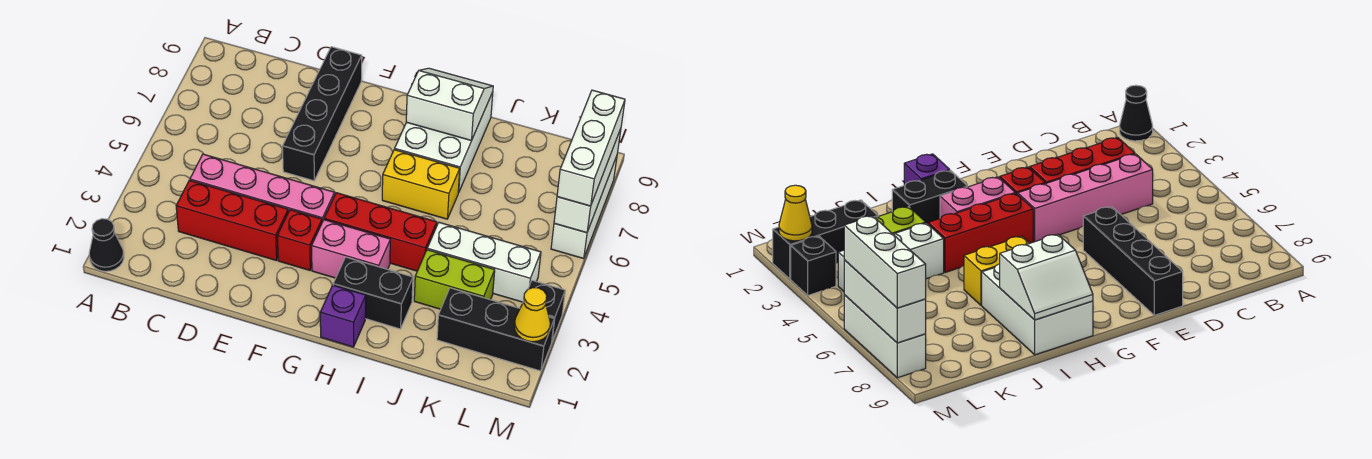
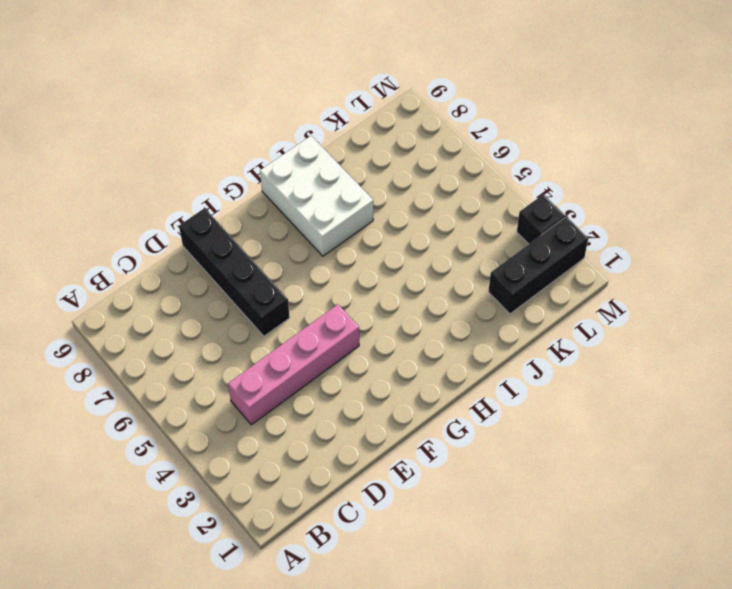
none -> black cone A1 level 1
none -> red brick C3:E3 level 1
none -> red brick F3 level 1

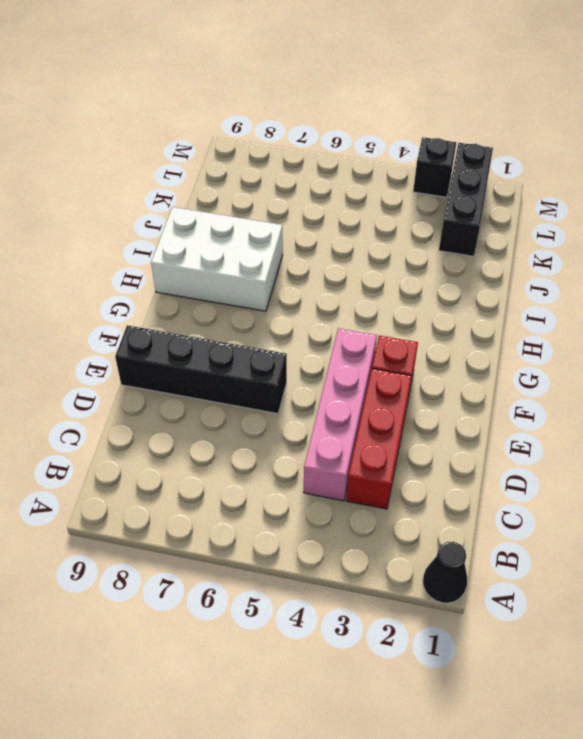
none -> pink brick G3:H3 level 1
none -> red brick G4:I4 level 1
none -> purple brick H1 level 1

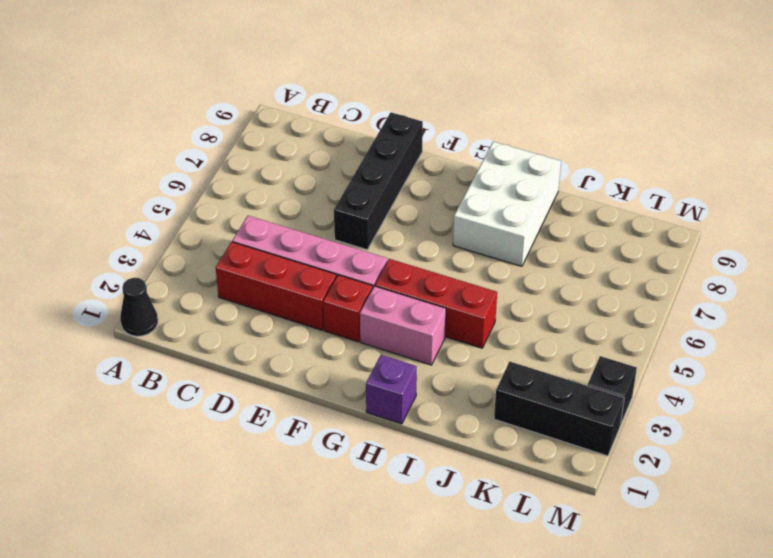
none -> black brick H2:I2 level 1
none -> yellow brick H6:I6 level 1
none -> lime brick J3:K3 level 1

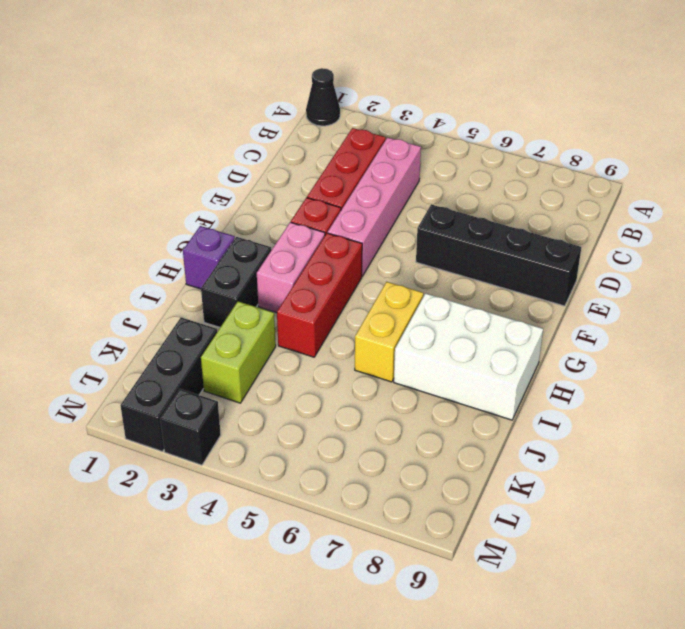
none -> white brick J4:L4 level 1
none -> white brick M6:M8 level 1
none -> white slope H8:I9 level 2 top 8

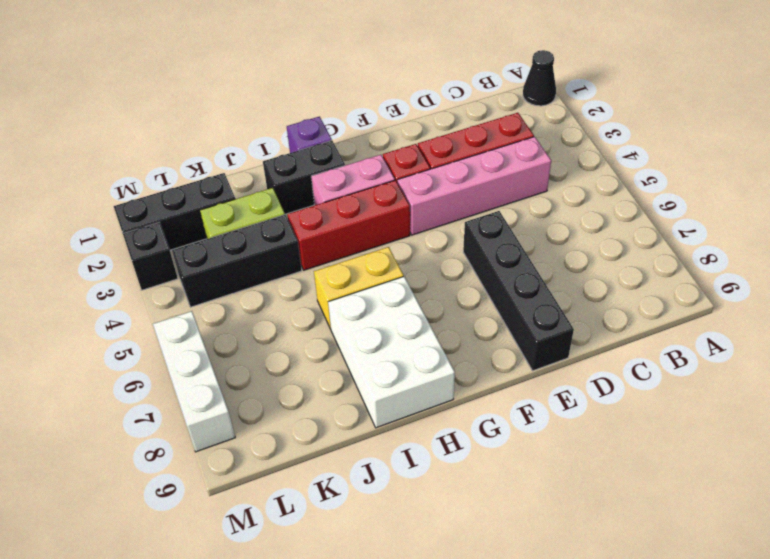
black brick J4:L4 level 1 -> white brick J4:L4 level 1
none -> white slope H8:I9 level 2 top 8
none -> yellow cone M2 level 2
none -> white brick M6:M8 level 2

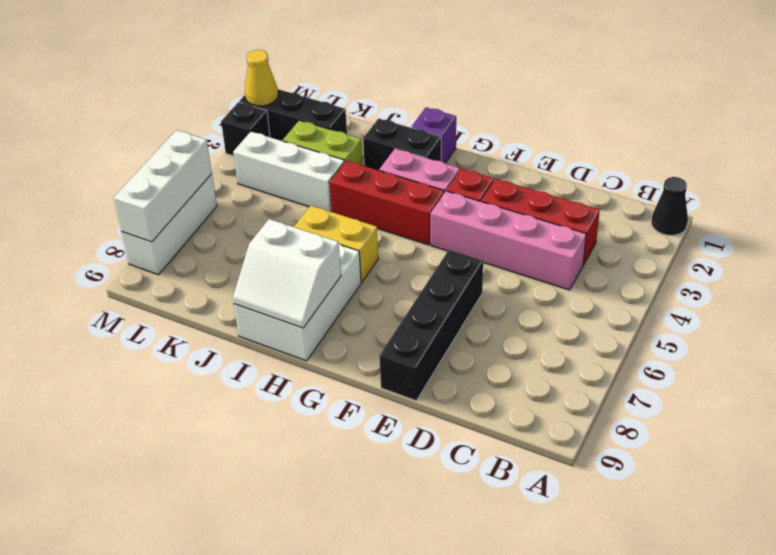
none -> white brick M6:M8 level 3

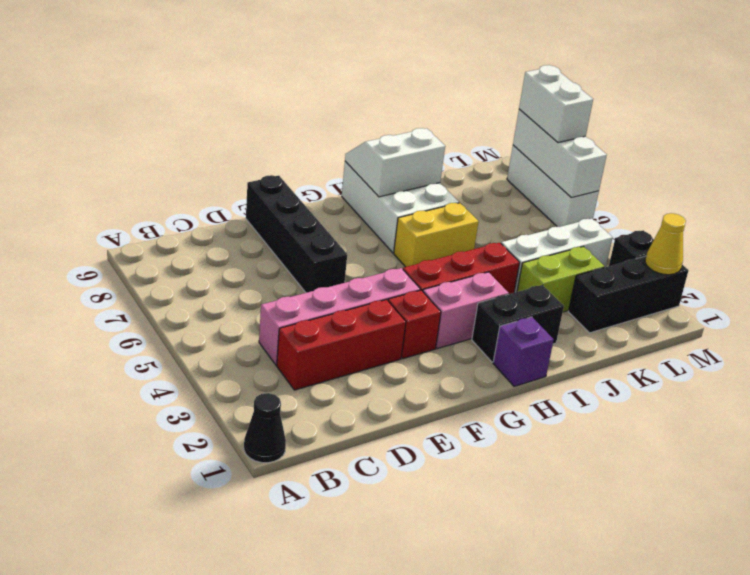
white brick M7:M8 level 3 -> white brick M6:M8 level 3

